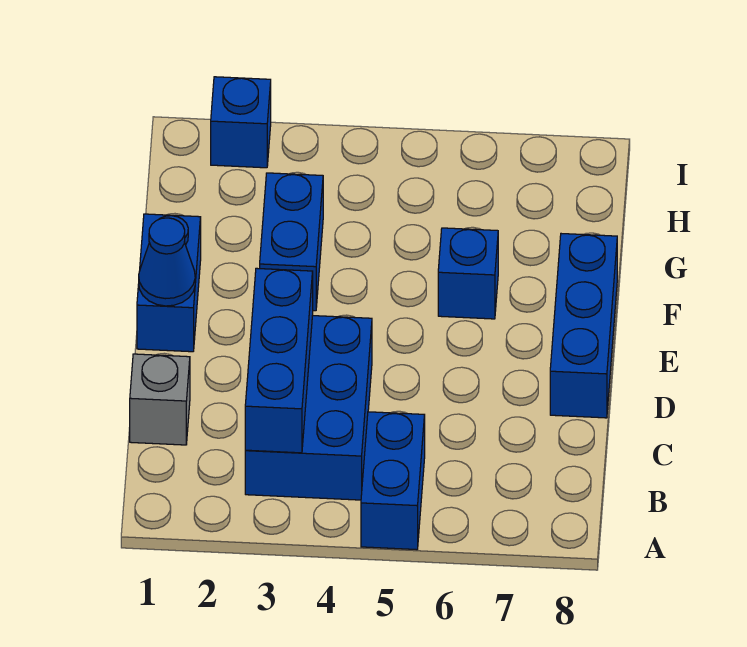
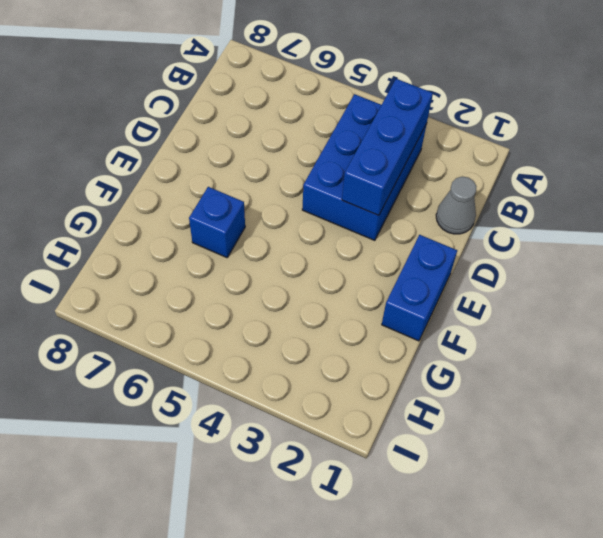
grey cone C1 level 1 -> grey brick C1 level 1
none -> blue brick A5:B5 level 1
none -> blue brick D8:F8 level 1

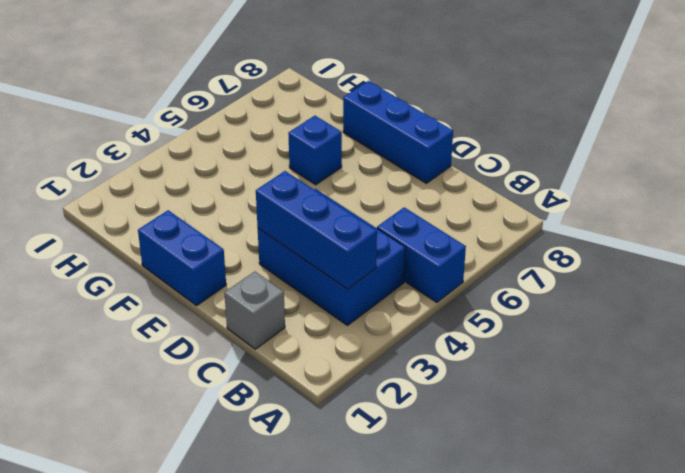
none -> blue brick F3:G3 level 1
none -> blue brick I2 level 1

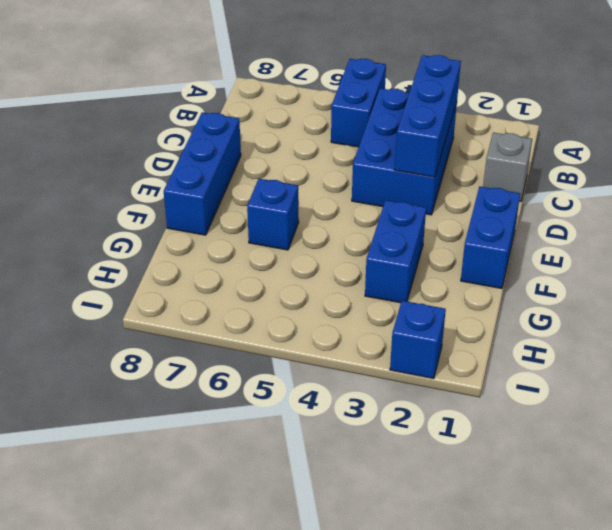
none -> blue cone E1 level 2

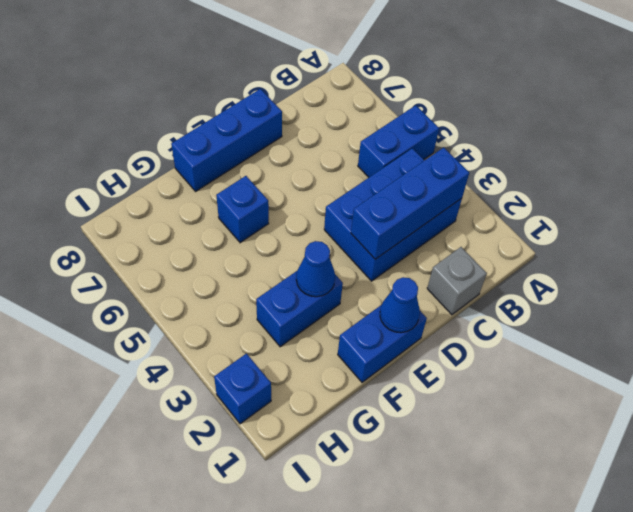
blue cone F3 level 2 -> none

